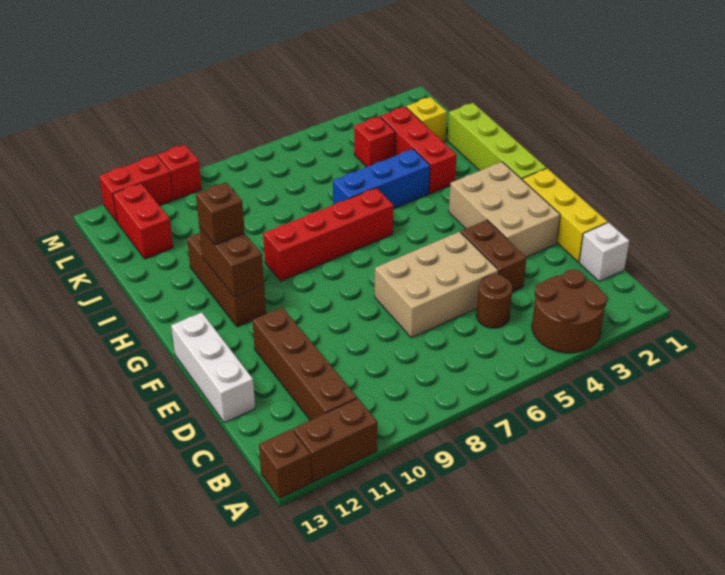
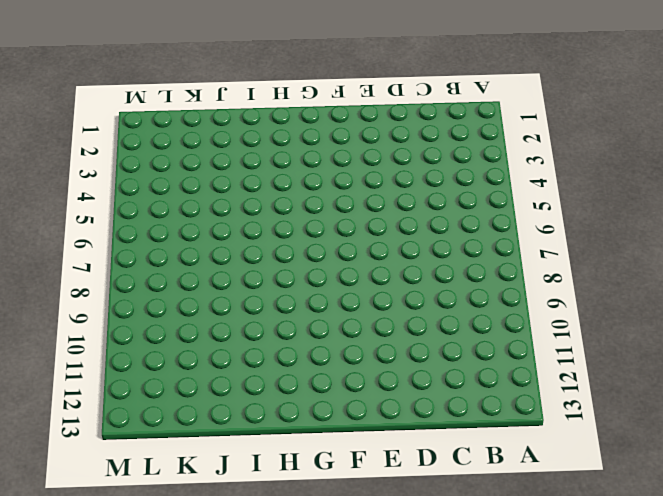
none -> brown round brick A3:B4 level 1
none -> brown brick A11:A12 level 1
none -> brown brick A13 level 1

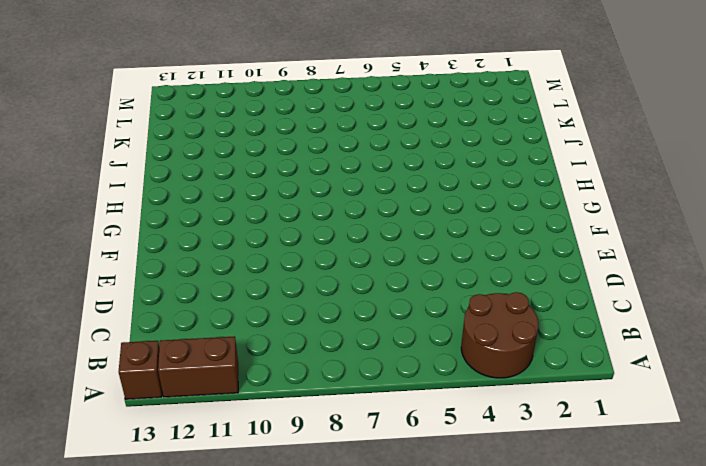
none -> brown brick B11:E11 level 1
none -> white brick C1 level 1
none -> brown round brick C5 level 1

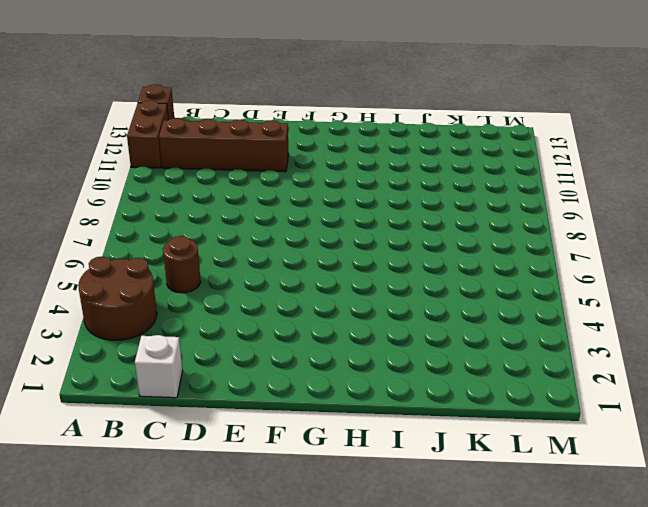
none -> yellow brick D1:F1 level 1
none -> brown brick D4:E4 level 1
none -> tan brick D5:E7 level 1

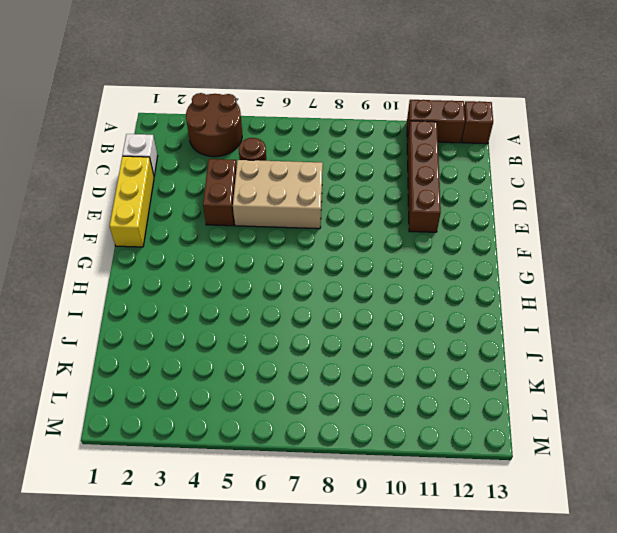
none -> white brick D13:F13 level 1
none -> tan brick E2:G3 level 1
none -> lime brick G1:J1 level 1

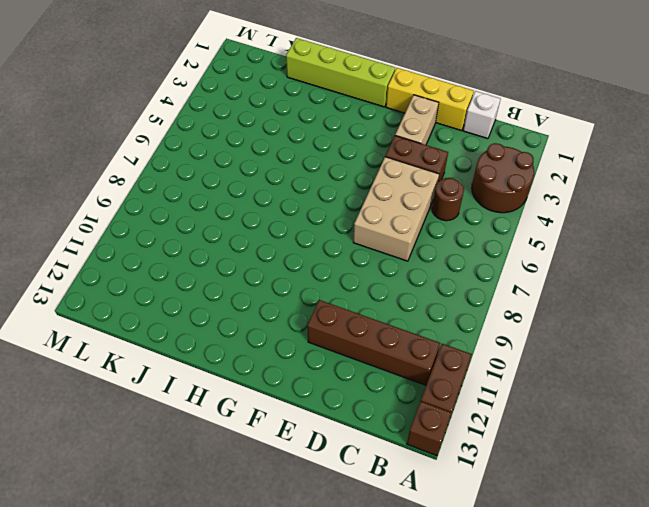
tan brick E2:E3 level 1 -> tan brick E2:G3 level 1
none -> white brick D13:F13 level 1
none -> brown brick G11:I11 level 1
none -> red brick H6:H9 level 1

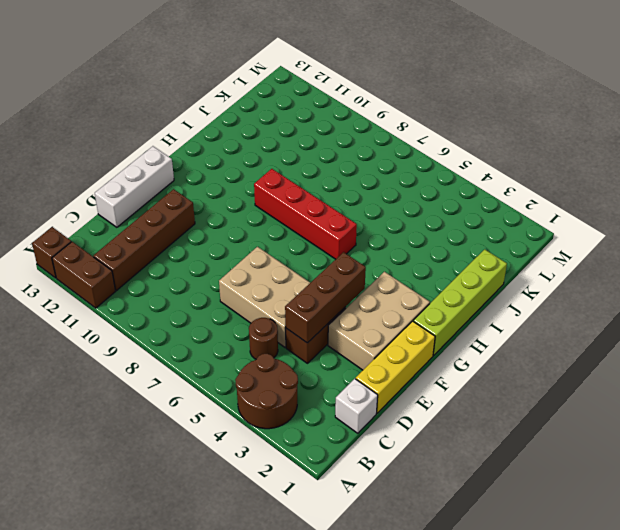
brown brick D4:F4 level 2 -> brown brick G11:I11 level 1
none -> red brick I3:K3 level 1
none -> blue brick I4:I6 level 1
none -> yellow brick K2 level 1

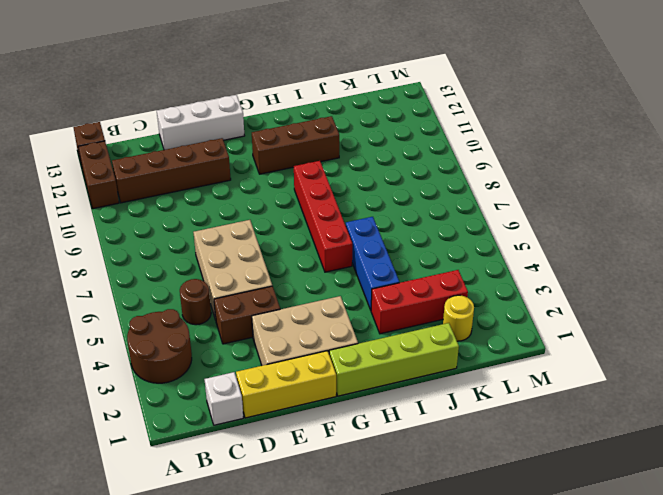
yellow round brick K2 level 1 -> yellow brick K2 level 1
none -> red brick K4 level 1
none -> red brick K12:L12 level 1
none -> red brick M10 level 1

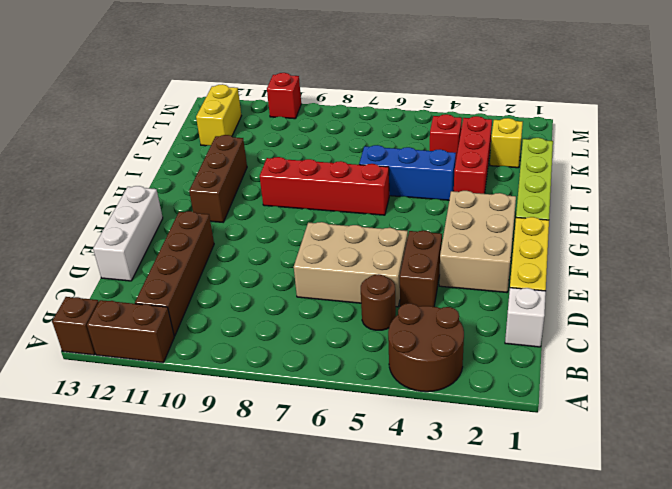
yellow brick K12:L12 level 1 -> red brick K12:L12 level 1
none -> red brick M11:M12 level 1
none -> brown brick G11:H11 level 2
none -> brown brick H11 level 3

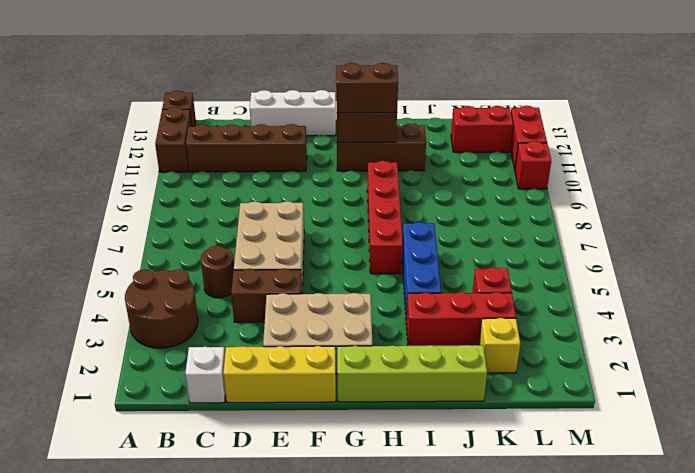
brown brick G11:H11 level 3 -> brown brick H11 level 3

